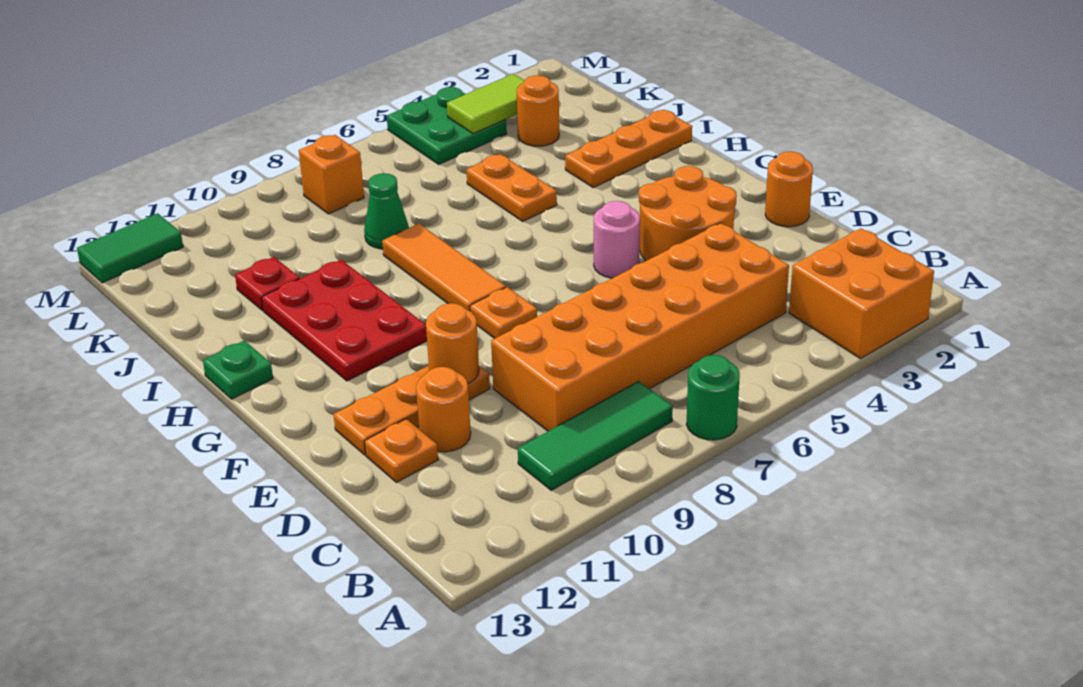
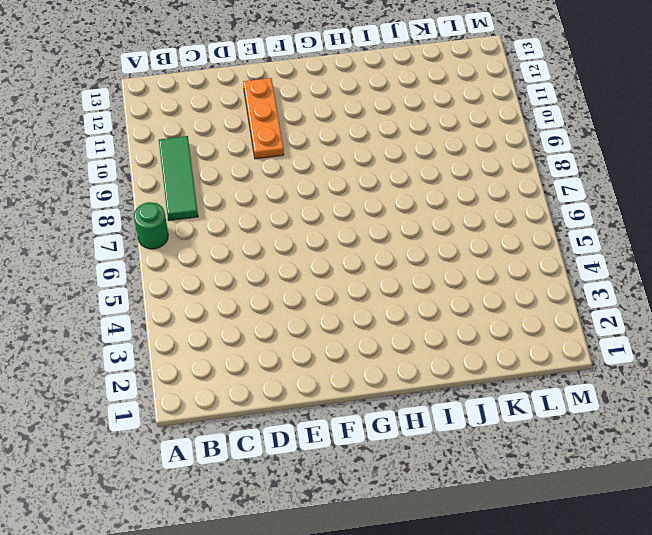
none -> orange brick A2:B3 level 1
none -> orange brick C4:D9 level 1
none -> orange round brick D11 level 1

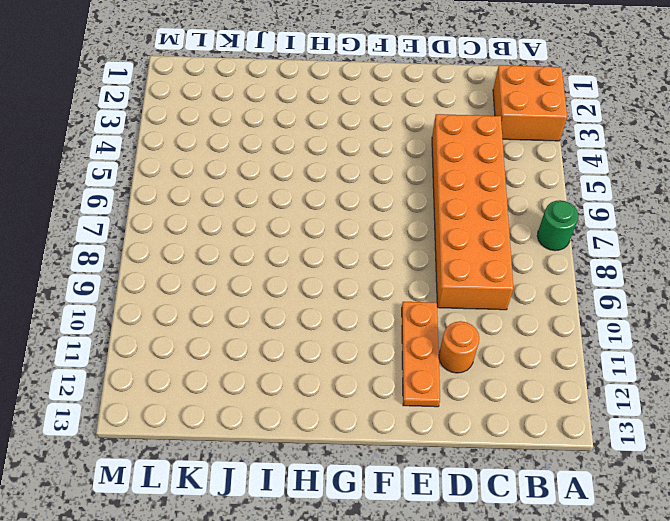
none -> green tile B8:B10 level 1
none -> orange plate D12 level 1
none -> orange round brick E1 level 1

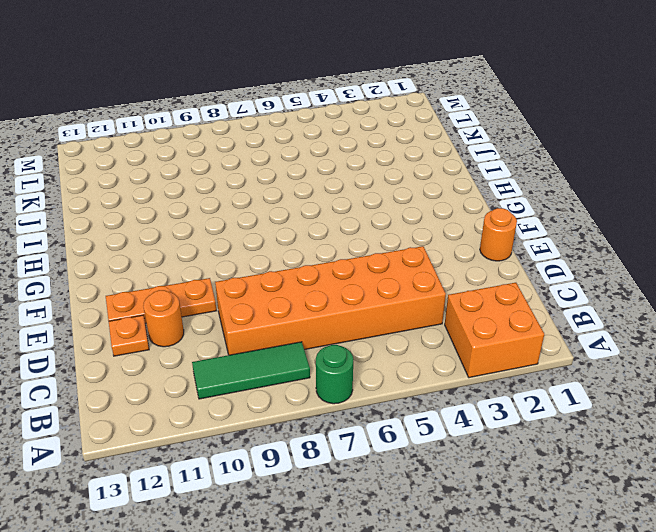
none -> orange round brick E3:F4 level 1
none -> pink round brick F5 level 1
none -> orange plate F8 level 1

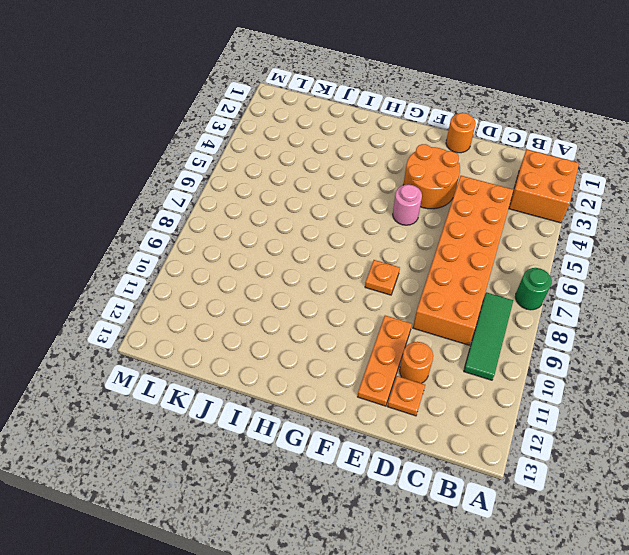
none -> orange tile G8:I8 level 1
none -> red plate G10:I11 level 1
none -> green plate H13 level 1

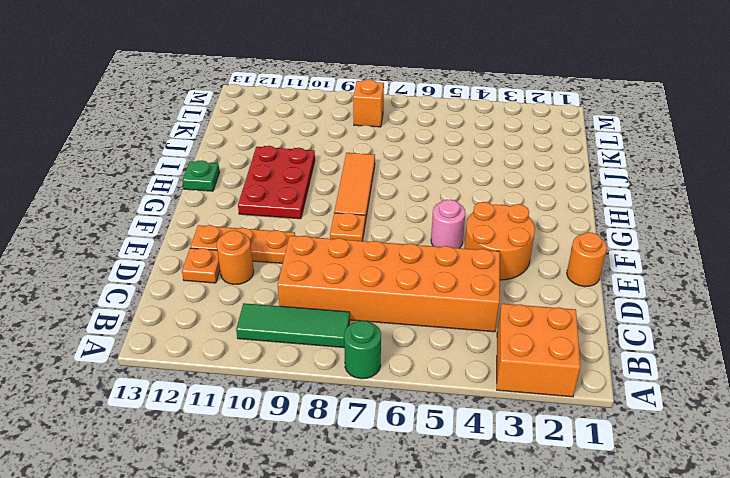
none -> orange plate I1:I3 level 1
none -> orange plate I5:J5 level 1
none -> green cone J8 level 1

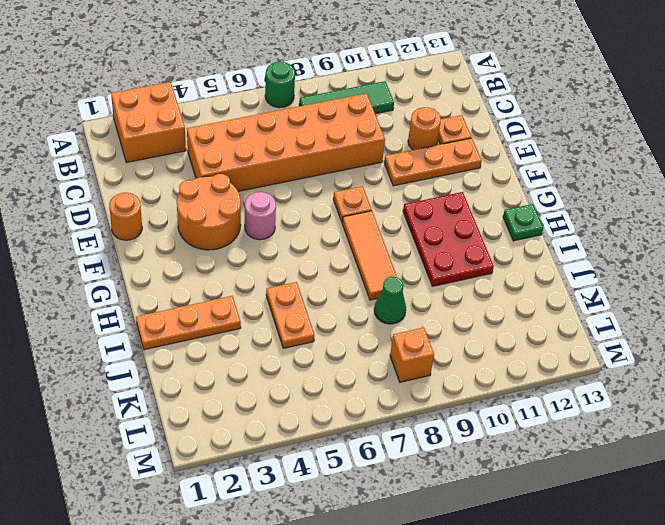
none -> red plate J11 level 1
none -> orange round brick K3 level 1
none -> green plate L4:M5 level 1

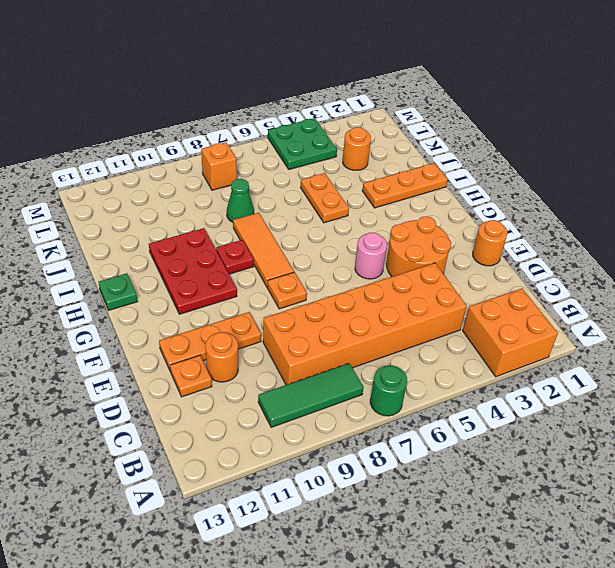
red plate H9 level 1 -> red plate J11 level 1
none -> green tile M12:M13 level 1
none -> orange round brick E10 level 2
none -> lime tile L3:L4 level 2

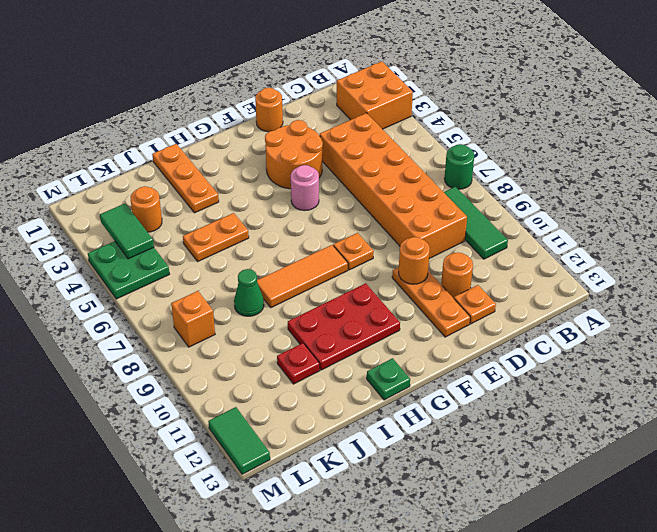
green tile L3:L4 level 2 -> lime tile L3:L4 level 2

